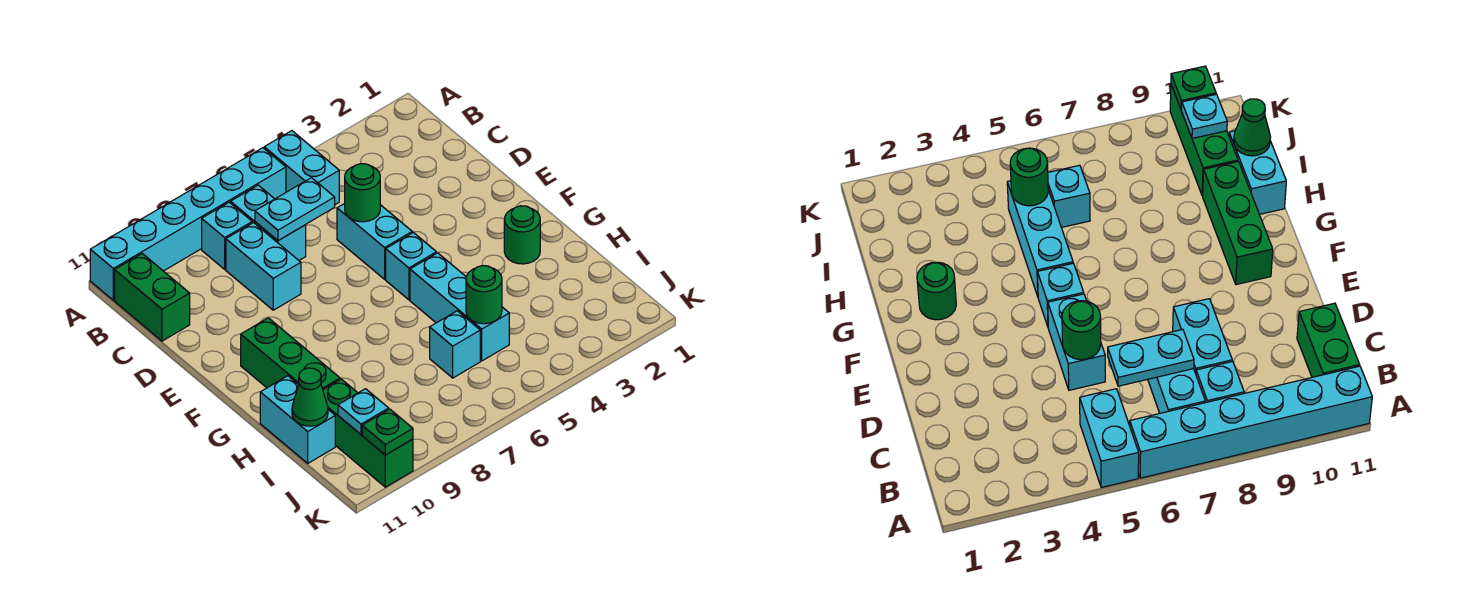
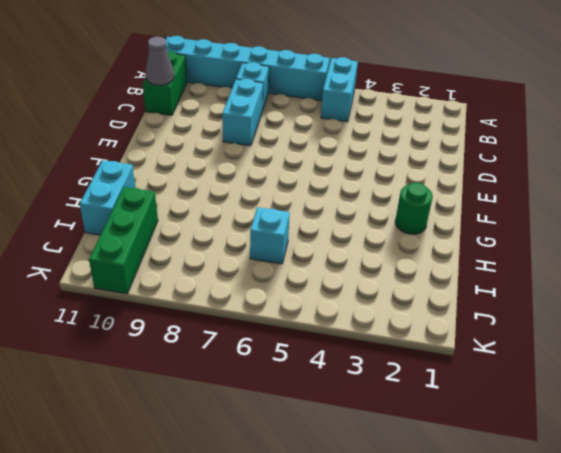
grey cone C11 level 2 -> none
none -> cyan brick B7:C7 level 1
none -> cyan brick D5:E5 level 1
none -> cyan brick F5 level 1

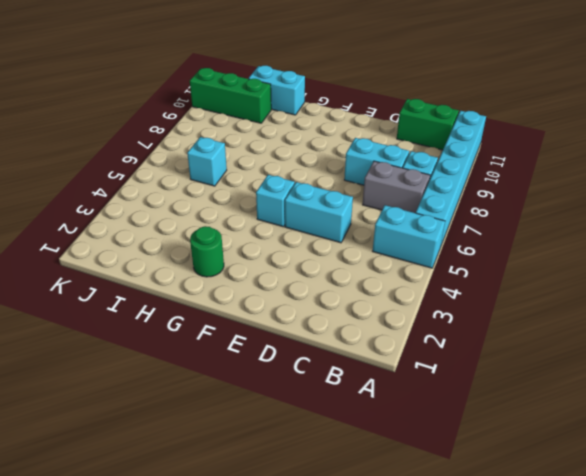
grey brick B7:C7 level 1 -> cyan brick B7:C7 level 1
none -> green brick F10:H10 level 1
none -> cyan brick G5:I5 level 1
none -> cyan plate C6:C7 level 2

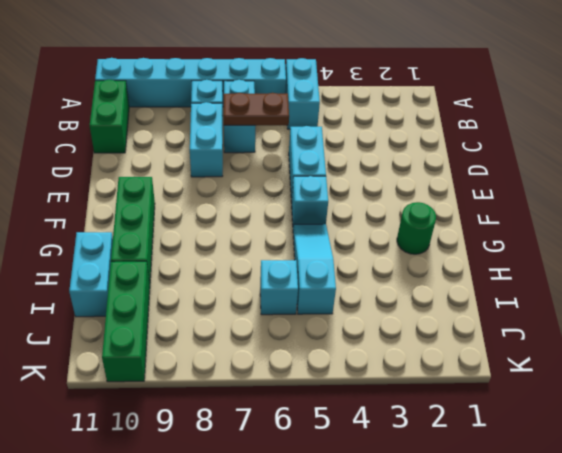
brown plate C6:C7 level 2 -> cyan plate C6:C7 level 2
cyan slope G5:I5 level 1 top I -> cyan brick G5:I5 level 1
none -> green round brick D5 level 2
none -> green round brick I5 level 2
none -> green cone I11 level 2

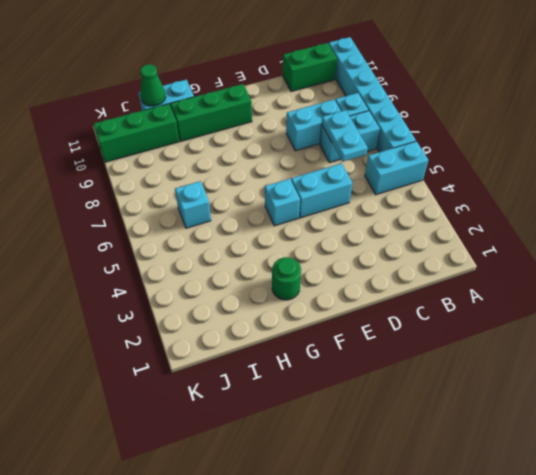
none -> cyan brick G5:I5 level 1
none -> green round brick D5 level 2
none -> green round brick I5 level 2

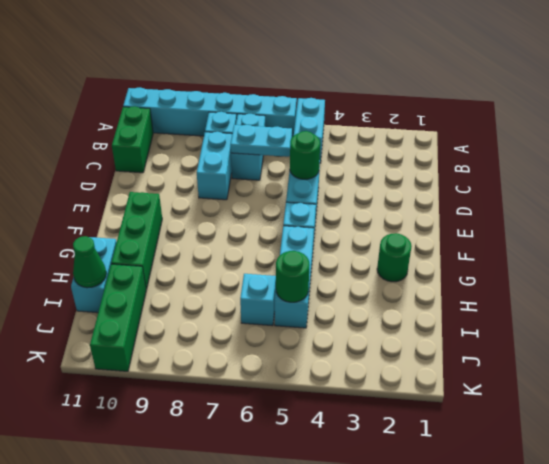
none -> cyan plate J10 level 2
none -> green plate K10 level 2

